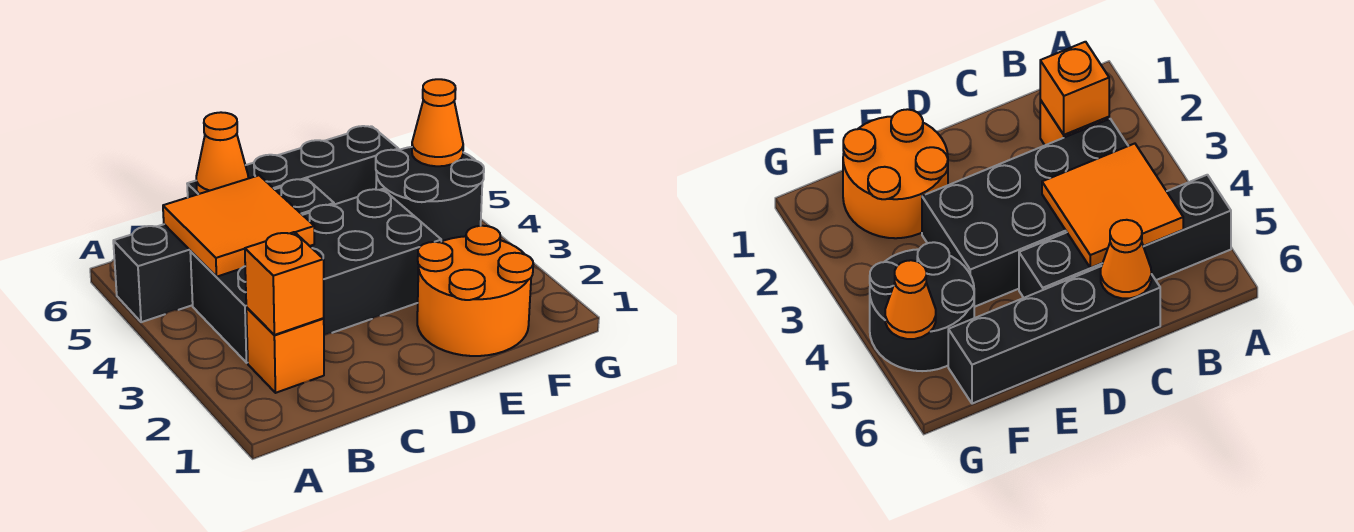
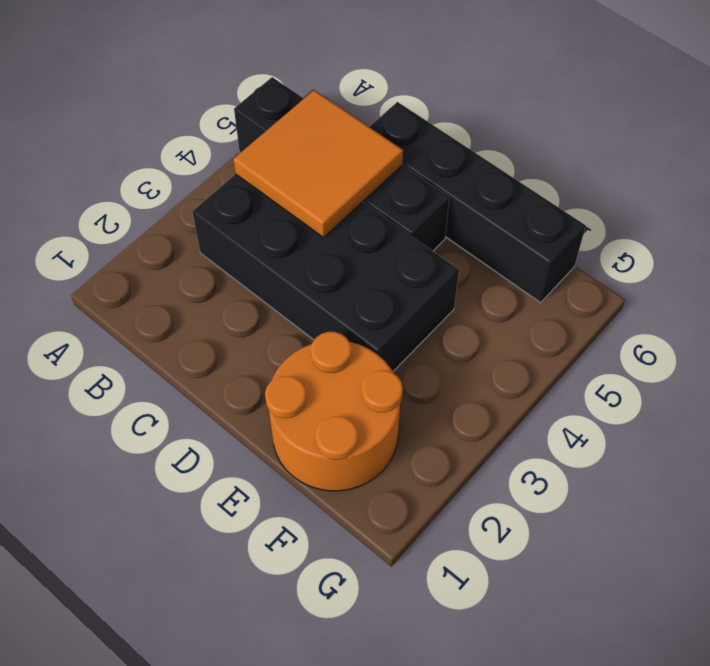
none -> orange brick B2 level 1
none -> black round brick F4:G5 level 1

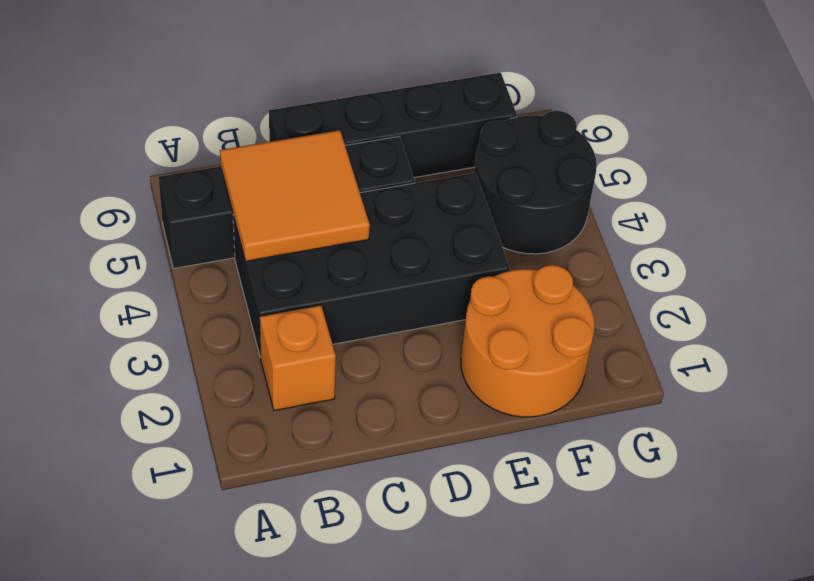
none -> orange brick B2 level 2
none -> orange cone C6 level 2

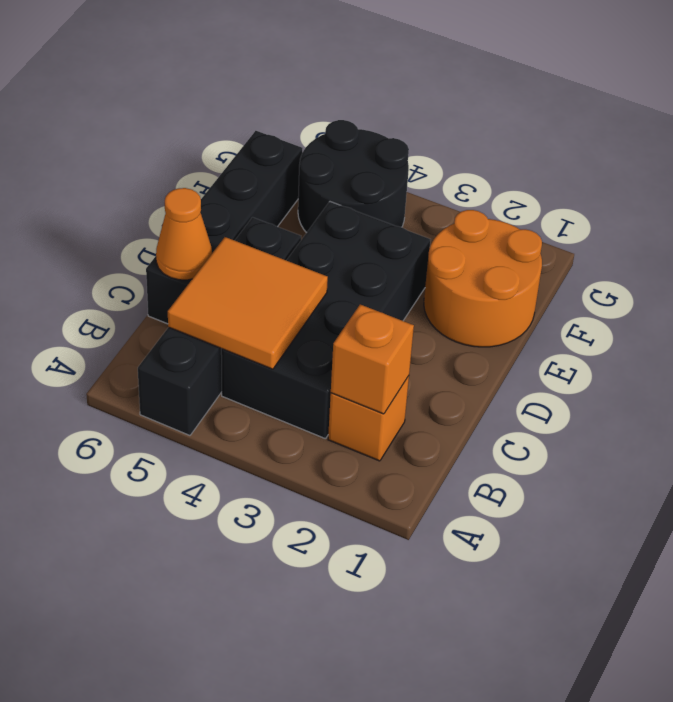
none -> orange cone G5 level 2

